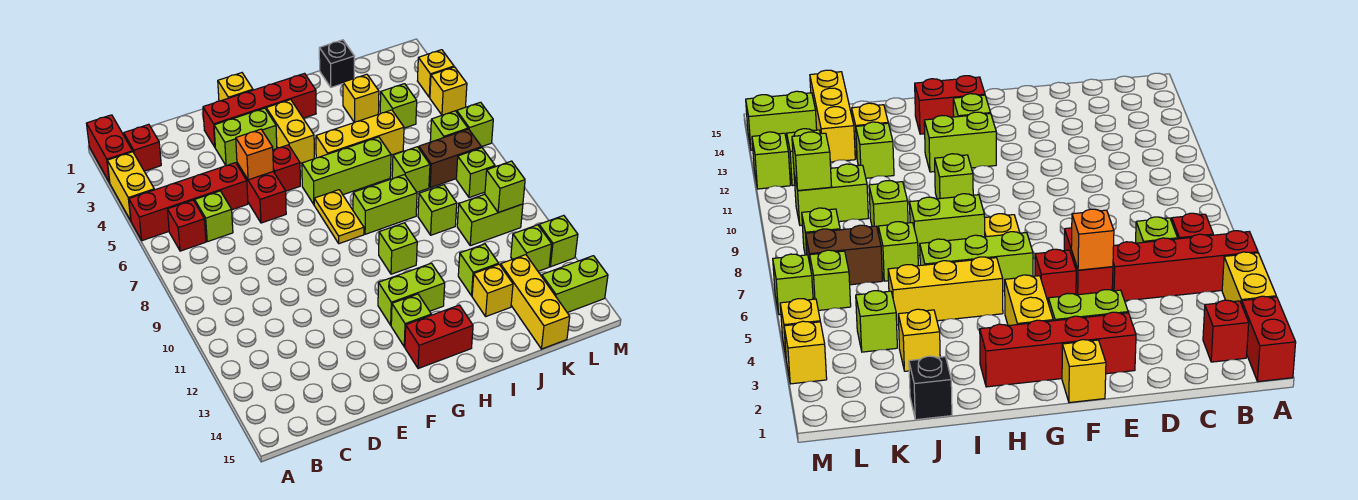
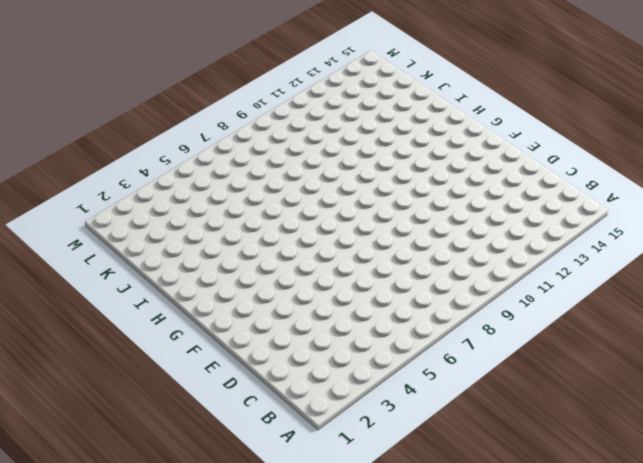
none -> red brick A1:A2 level 1
none -> yellow brick A3:A4 level 1
none -> red brick A5:D5 level 1
none -> red brick B2 level 1

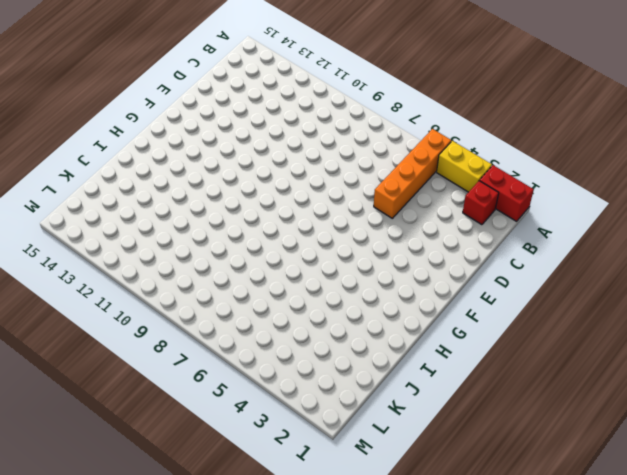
orange brick A5:D5 level 1 -> red brick A5:D5 level 1
none -> red brick B6 level 1
none -> lime brick C6 level 1
none -> red brick E2:H2 level 1
none -> lime brick E3:F3 level 1

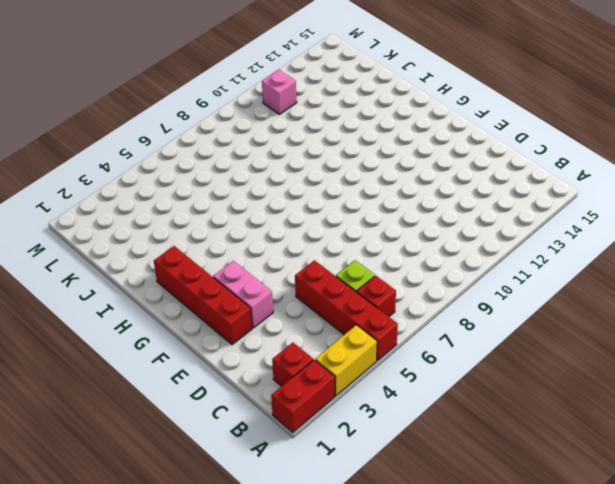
pink brick E3:F3 level 1 -> lime brick E3:F3 level 1
pink brick L11 level 1 -> none
none -> red brick E5:E6 level 1
none -> yellow brick F1 level 1
none -> red brick F5 level 1
none -> yellow brick G3:G4 level 1

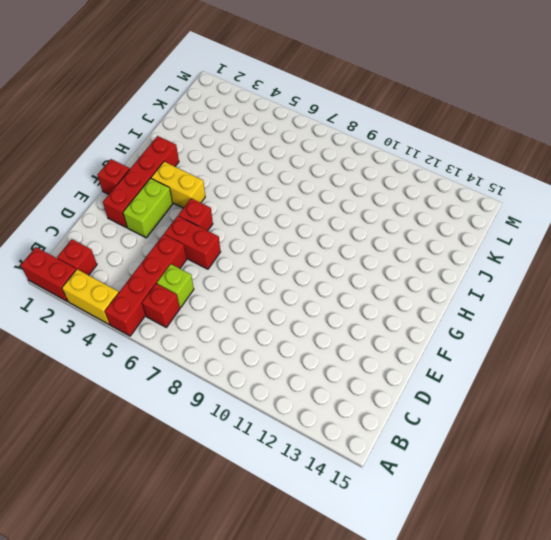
red brick F1 level 1 -> yellow brick F1 level 1
none -> lime brick G6:I6 level 1
none -> yellow plate G7:G8 level 1
none -> lime brick G12:H12 level 1
none -> lime brick G13 level 1

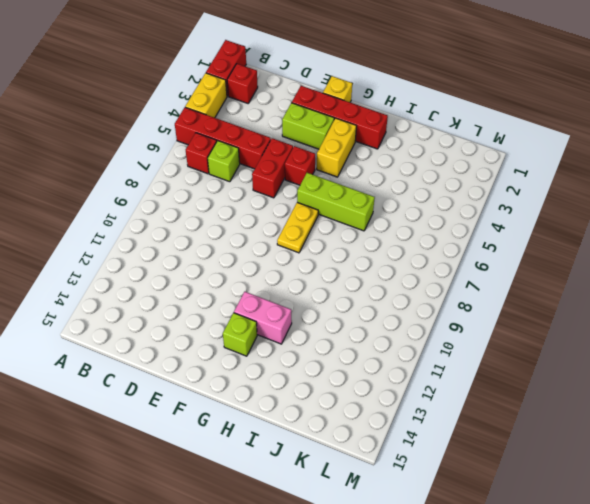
pink brick G12:H12 level 1 -> lime brick G12:H12 level 1
none -> red brick G14:H14 level 1
none -> yellow brick H5:J5 level 1
none -> lime brick H8:I8 level 1
none -> lime brick H10 level 1

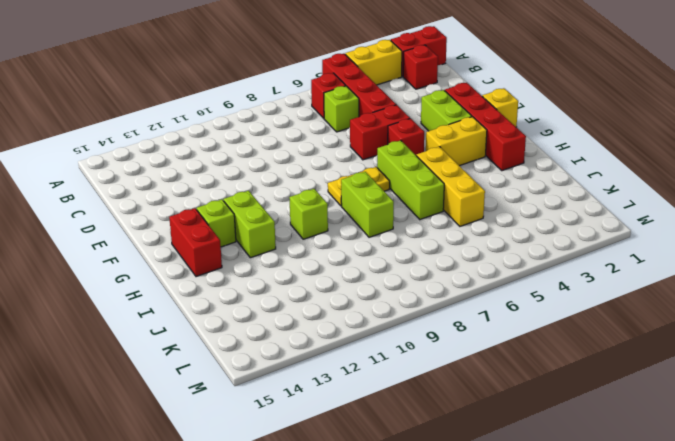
none -> black brick J1 level 1
none -> yellow brick J3 level 1
none -> lime brick J7 level 1
none -> lime brick J9 level 1

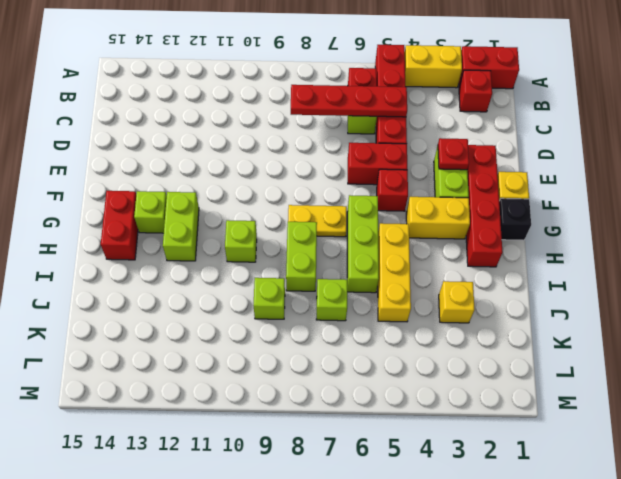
red plate C5:C8 level 2 -> none
red plate E3 level 2 -> none
black brick G1 level 1 -> black brick J1 level 1
none -> lime brick J12 level 1
none -> yellow brick J13 level 1
none -> lime brick K4 level 1
none -> brown brick K7:L7 level 1

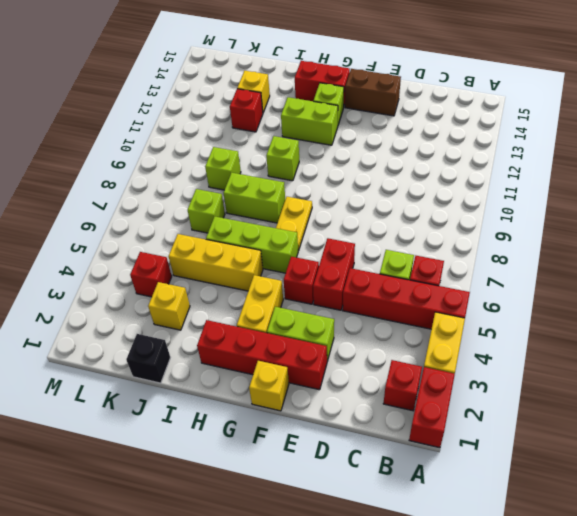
brown brick E14:F14 level 1 -> brown brick K7:L7 level 1
red brick J12 level 1 -> lime brick J12 level 1
red brick K4 level 1 -> lime brick K4 level 1
none -> lime brick K10:L10 level 1
none -> yellow brick K13:K15 level 1
none -> lime brick L6 level 1
none -> lime brick L8 level 1

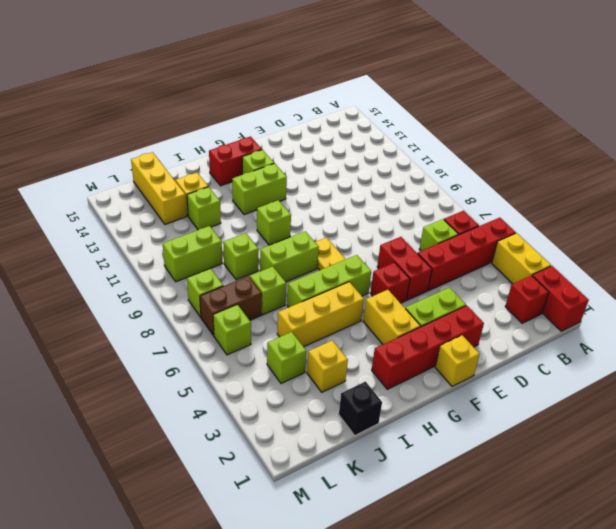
none -> lime brick L12 level 1
none -> lime brick L14:M14 level 1
none -> yellow brick M3 level 1
none -> yellow brick M4 level 1

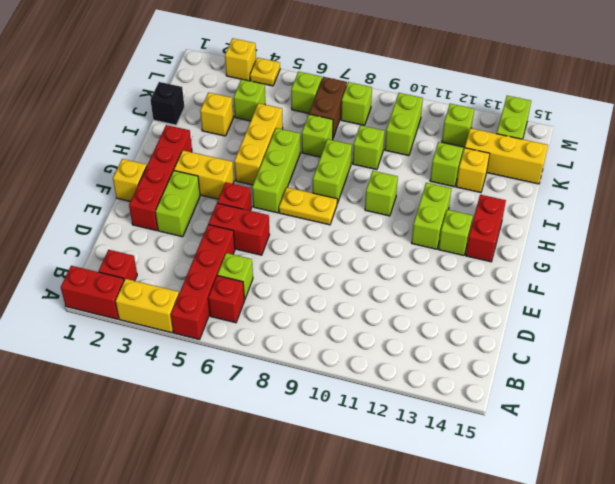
yellow plate M4 level 1 -> yellow brick M4 level 1
none -> lime brick M6 level 1
none -> lime brick M12 level 1
none -> orange brick E5 level 2
none -> lime brick L10 level 2

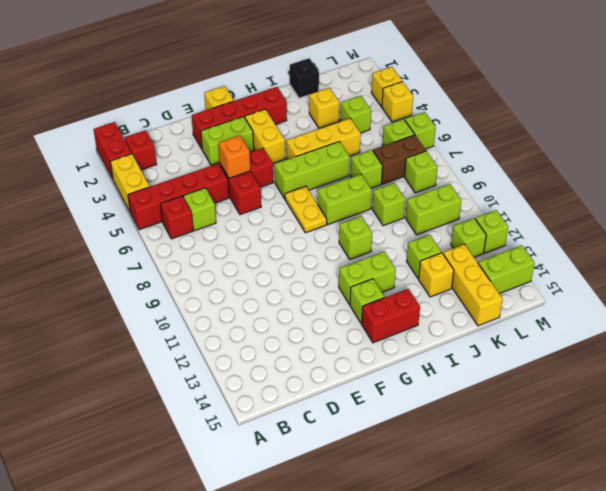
none -> lime brick L10 level 2

